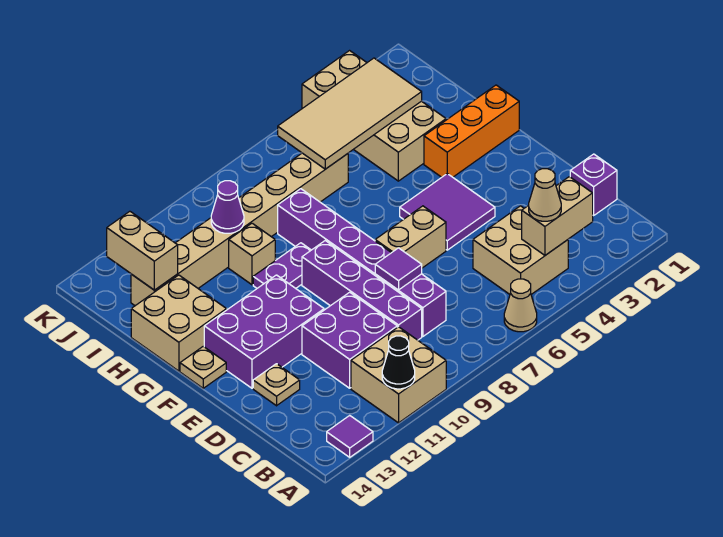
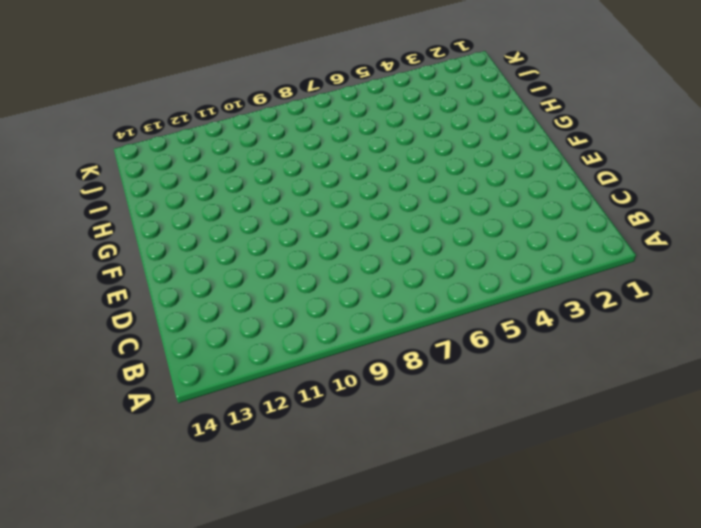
none -> tan cone A6 level 1
none -> tan brick A10:B11 level 1
none -> purple tile A13 level 1

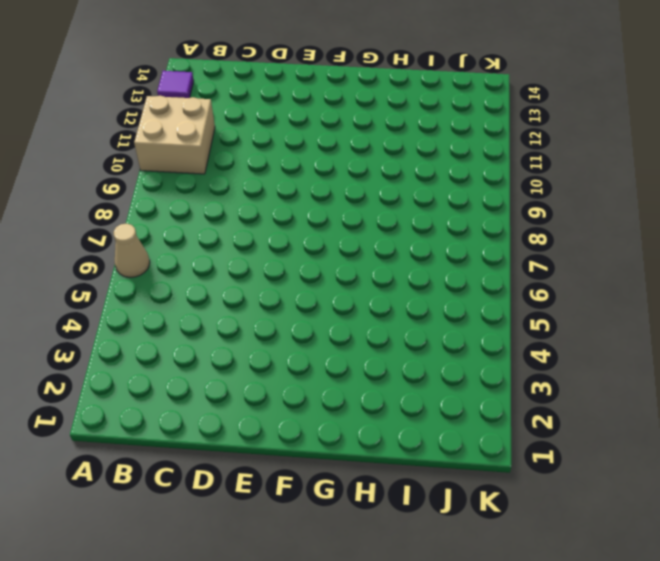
none -> tan brick B4:C5 level 1
none -> purple brick C1 level 1
none -> purple brick C8:H8 level 1

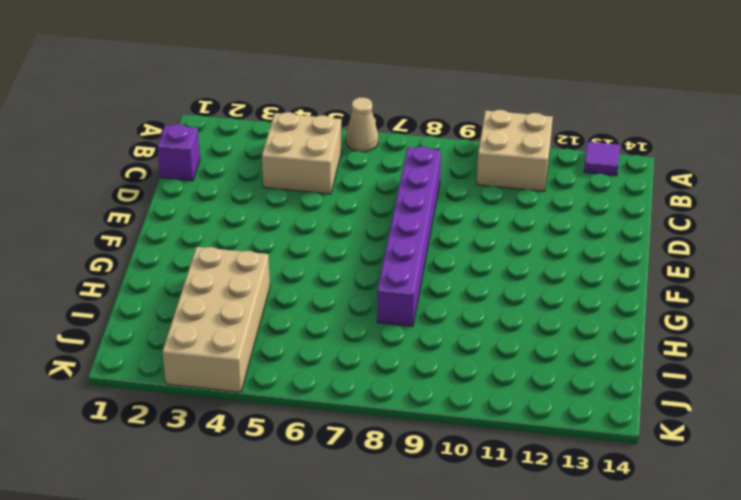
none -> purple brick C9:F9 level 1
none -> purple brick C10:D11 level 1
none -> tan plate D13 level 1

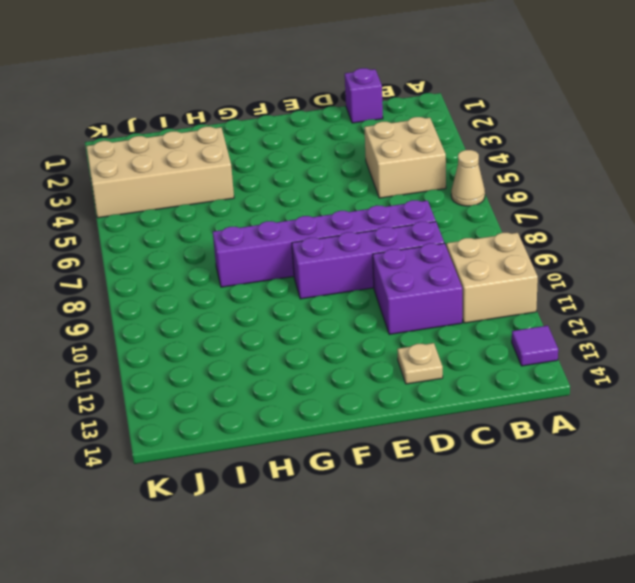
none -> purple tile E4:F5 level 1
none -> tan brick E6:E7 level 1
none -> purple brick E11:F13 level 1

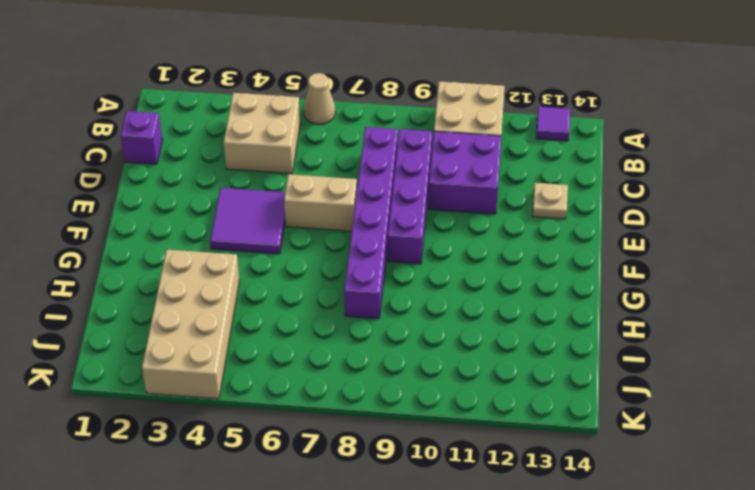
none -> purple brick E11:F13 level 1
none -> tan plate F14 level 1
none -> orange brick G1:G3 level 1

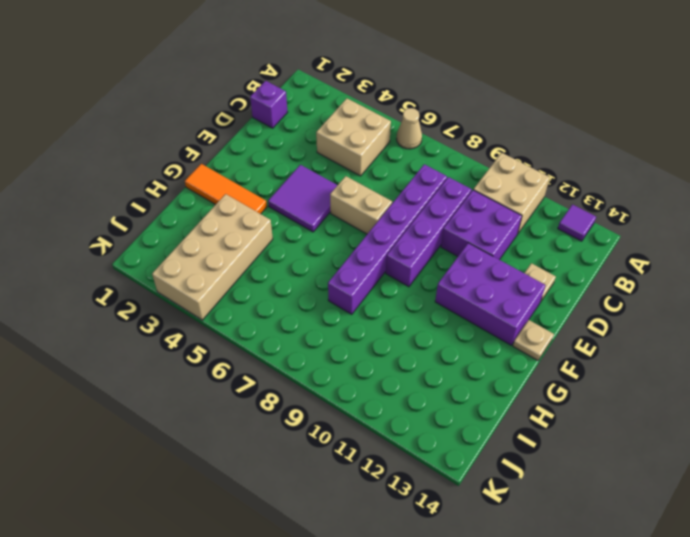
orange tile G1:G3 level 1 -> orange brick G1:G3 level 1
none -> purple plate G9:G10 level 1
none -> tan brick G13:H14 level 1
none -> tan brick H10 level 1

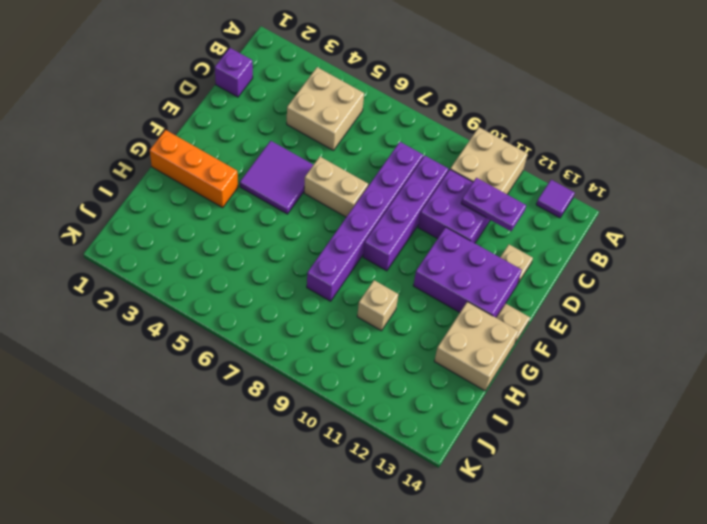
purple plate C11:C12 level 2 -> purple plate G9:G10 level 1
none -> tan cone A6 level 1
none -> tan brick H3:K4 level 1
none -> tan brick I6:I13 level 1

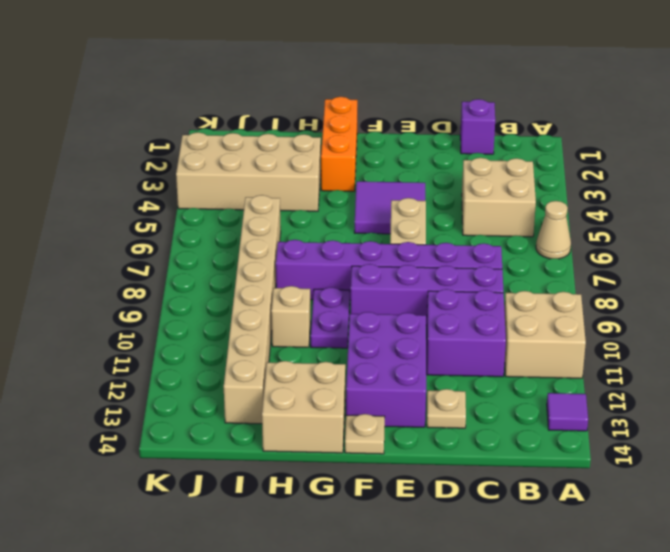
none -> black cone A11 level 2
none -> tan brick B3:B4 level 2
none -> purple tile D8 level 2

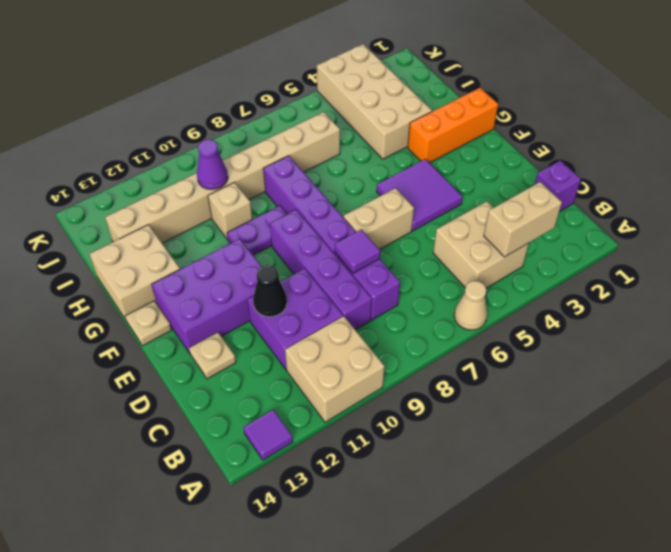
black cone D11 level 2 -> black cone A11 level 2
none -> tan tile I3:J6 level 2
none -> tan brick I13:J13 level 2
none -> tan cone B4 level 3

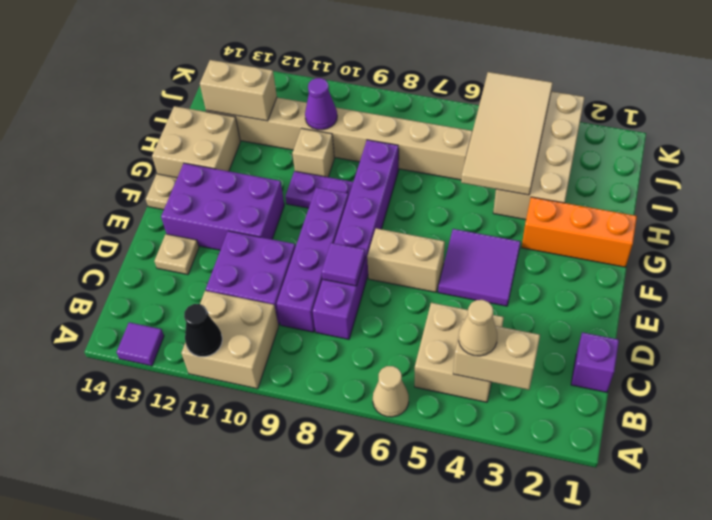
tan tile H4:K5 level 2 -> tan tile I3:J6 level 2
tan brick I12:I13 level 2 -> tan brick I13:J13 level 2

